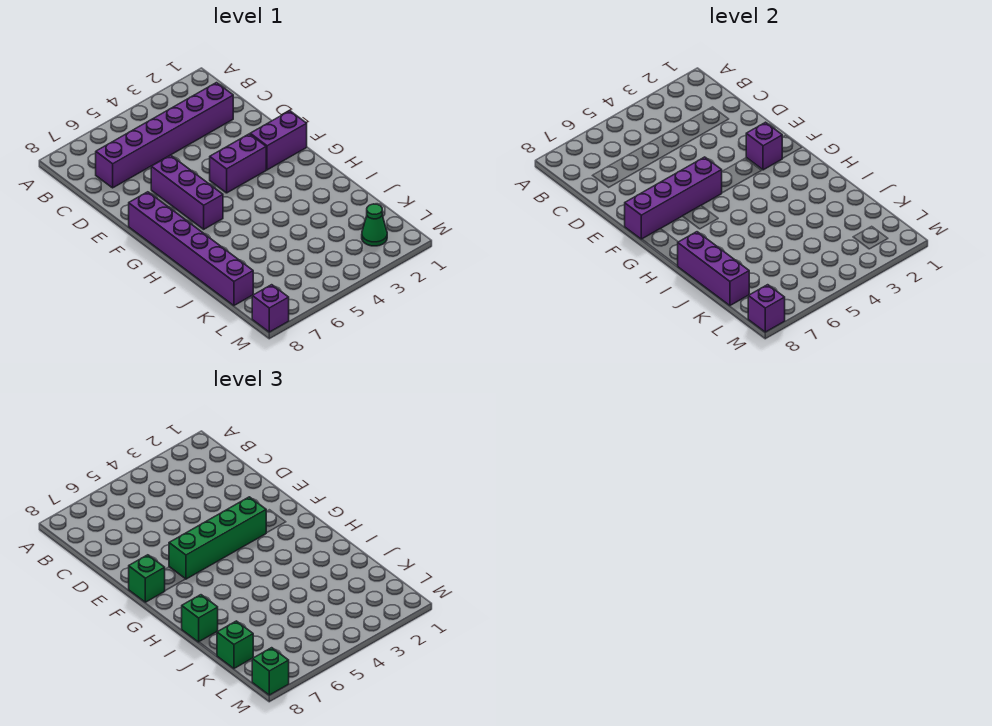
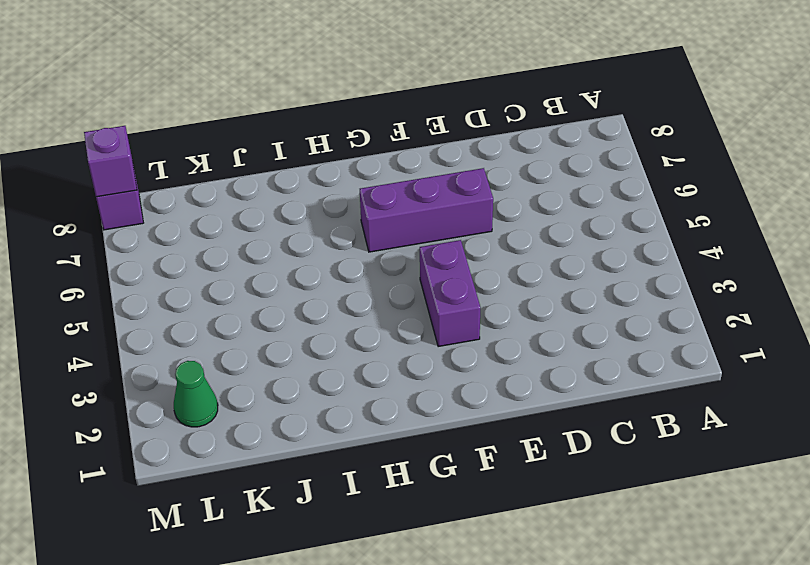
none -> purple brick C2:C7 level 1
none -> purple brick F1:F2 level 1
none -> purple brick F8:K8 level 1

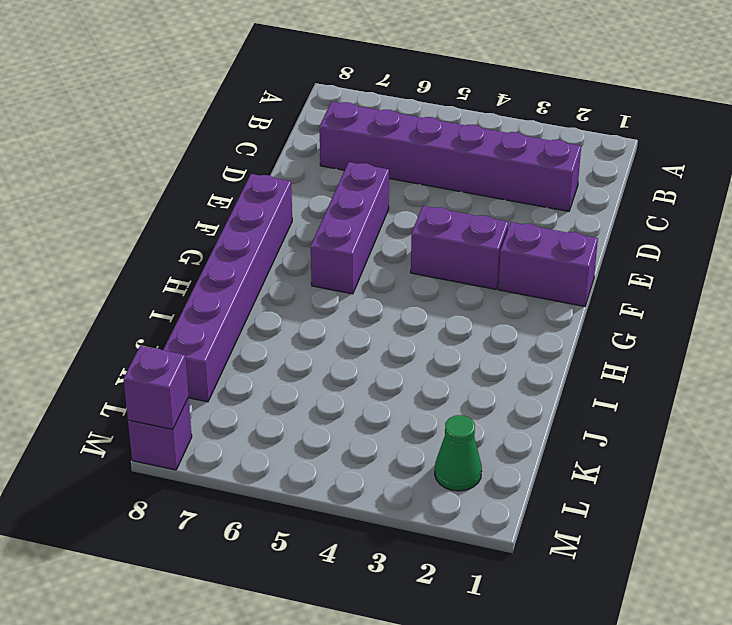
none -> purple brick F2 level 2
none -> purple brick F5:F8 level 2
none -> purple brick I8:K8 level 2

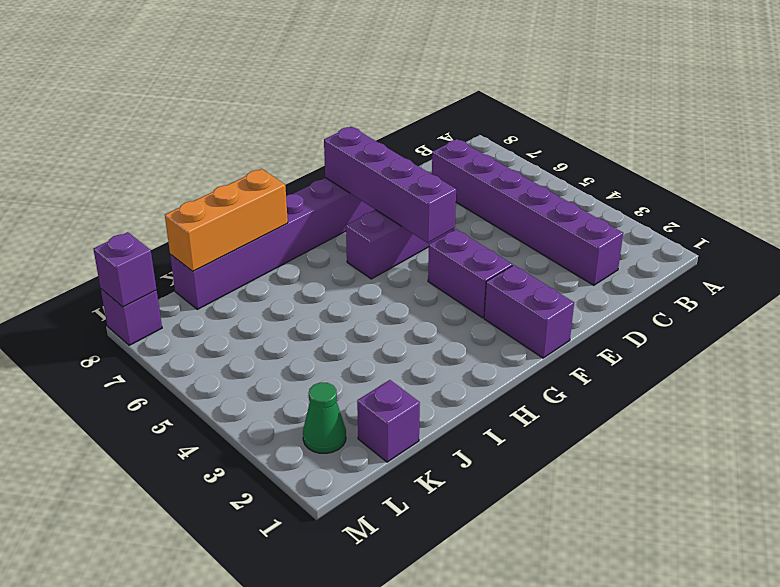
orange brick I8:K8 level 2 -> purple brick I8:K8 level 2
purple brick K1 level 1 -> purple brick F2 level 2
none -> green brick F3:F6 level 3
none -> green brick F8 level 3
none -> green brick I8 level 3

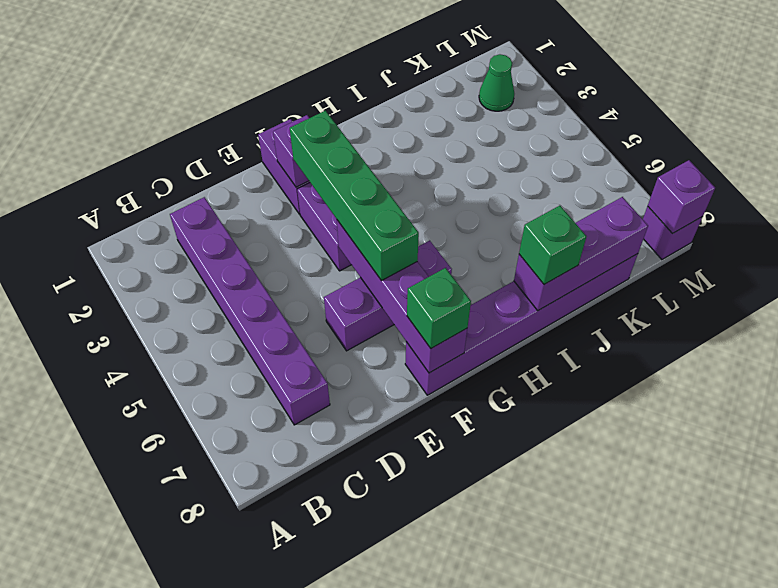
none -> green brick K8 level 3
none -> green brick M8 level 3

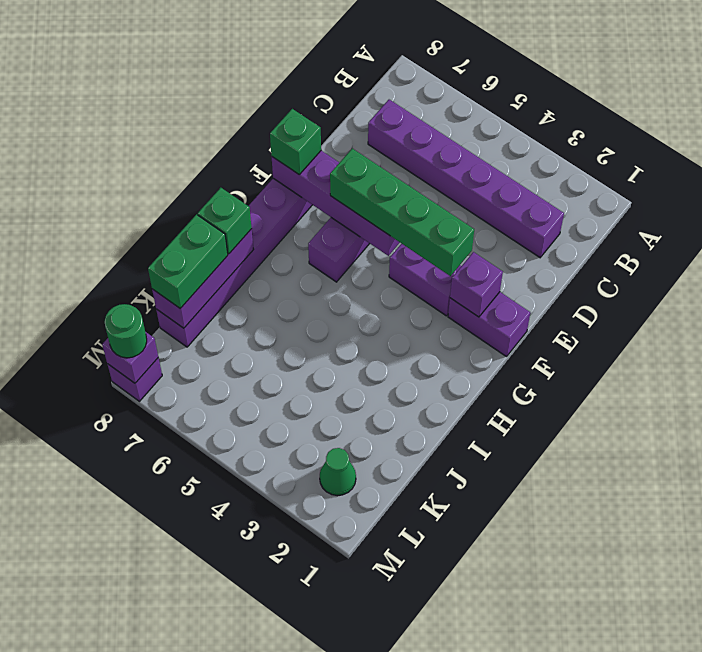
green brick J8:K8 level 3 -> green brick K8 level 3
green round brick M8 level 3 -> green brick M8 level 3

